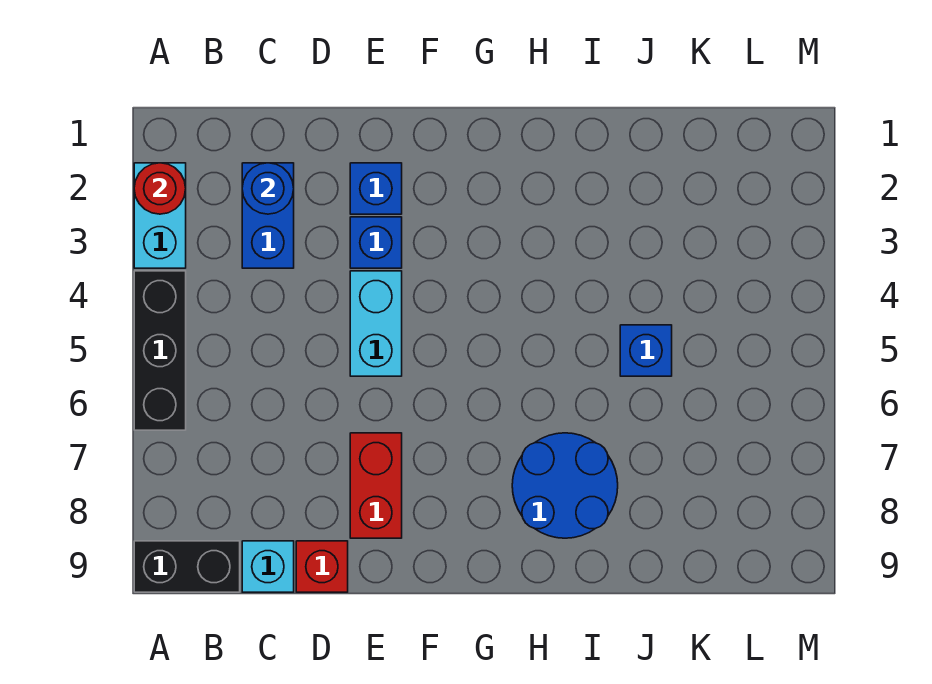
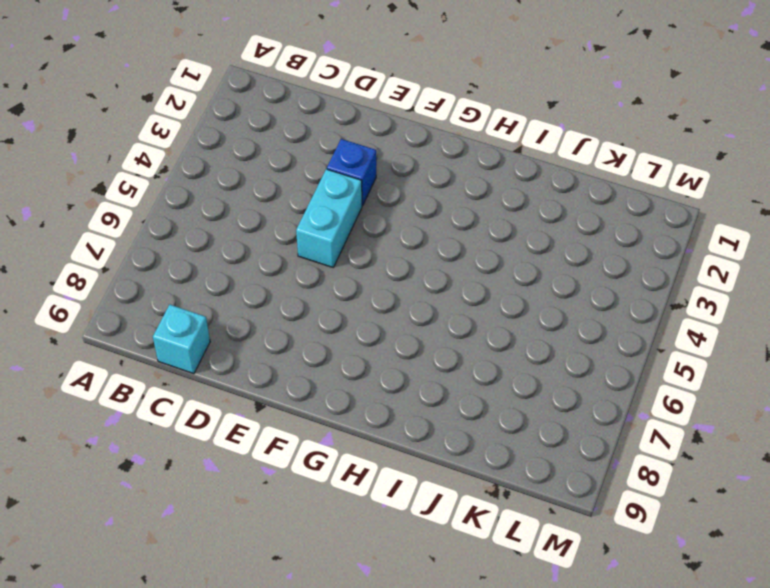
none -> cyan brick A2:A3 level 1
none -> black brick A4:A6 level 1
none -> black brick A9:B9 level 1

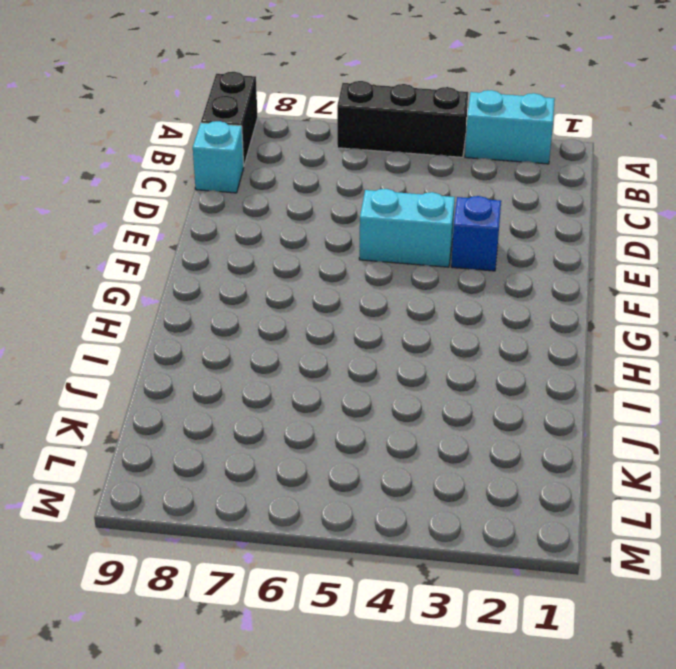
none -> blue brick C2:C3 level 1
none -> red brick D9 level 1
none -> blue brick E2 level 1

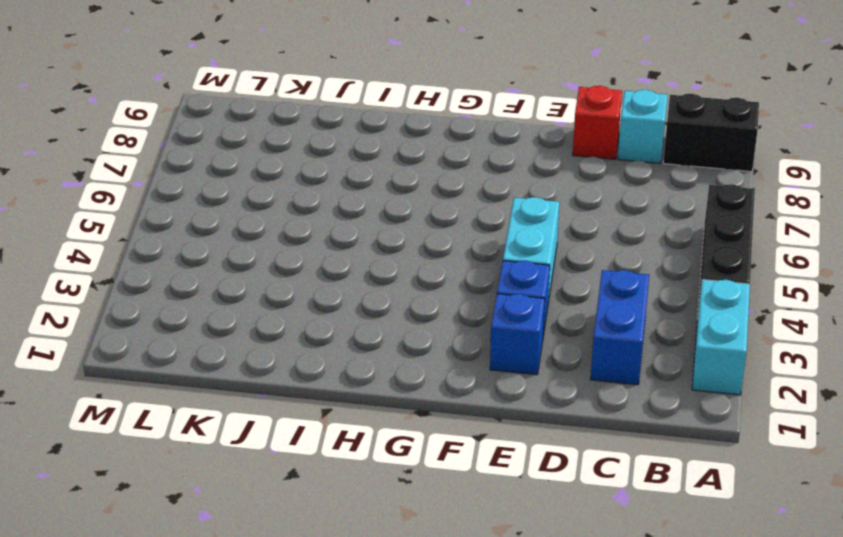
none -> red brick E7:E8 level 1
none -> blue round brick H7:I8 level 1
none -> blue brick J5 level 1

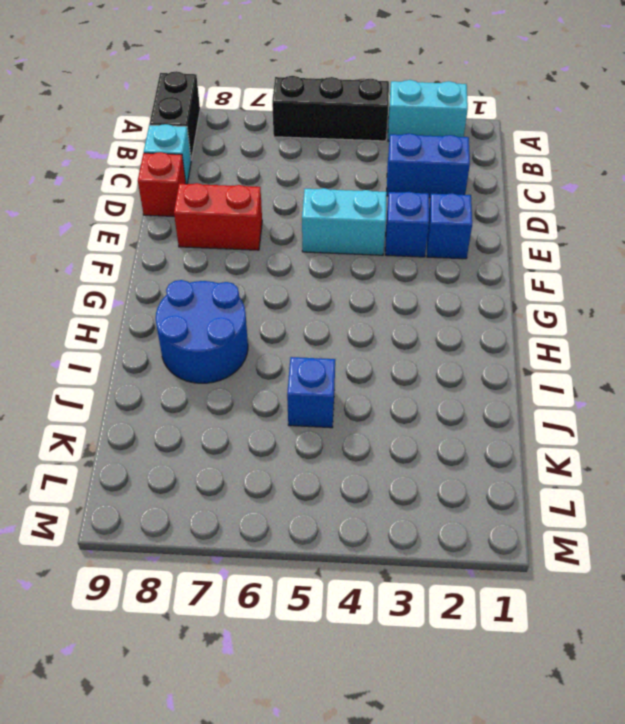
none -> red round brick A2 level 2
none -> blue round brick C2 level 2

